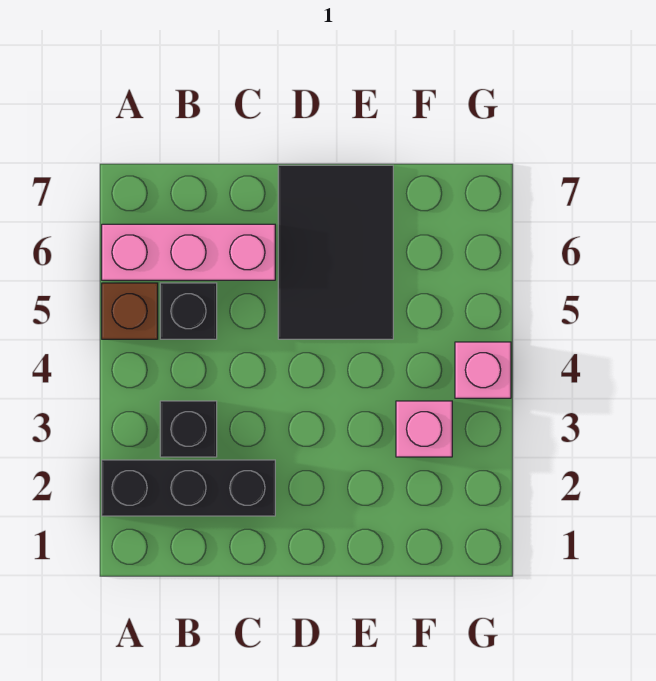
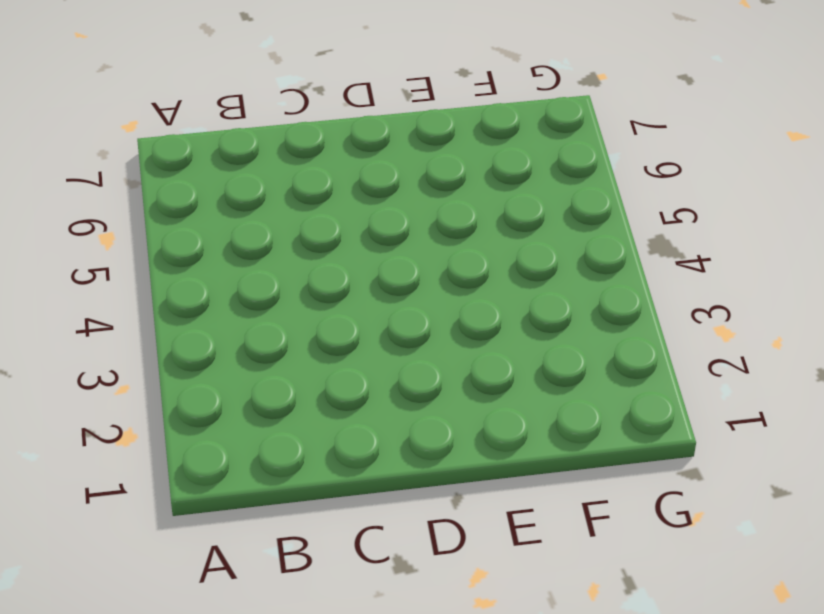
none -> black brick A2:C2 level 1
none -> brown brick A5 level 1

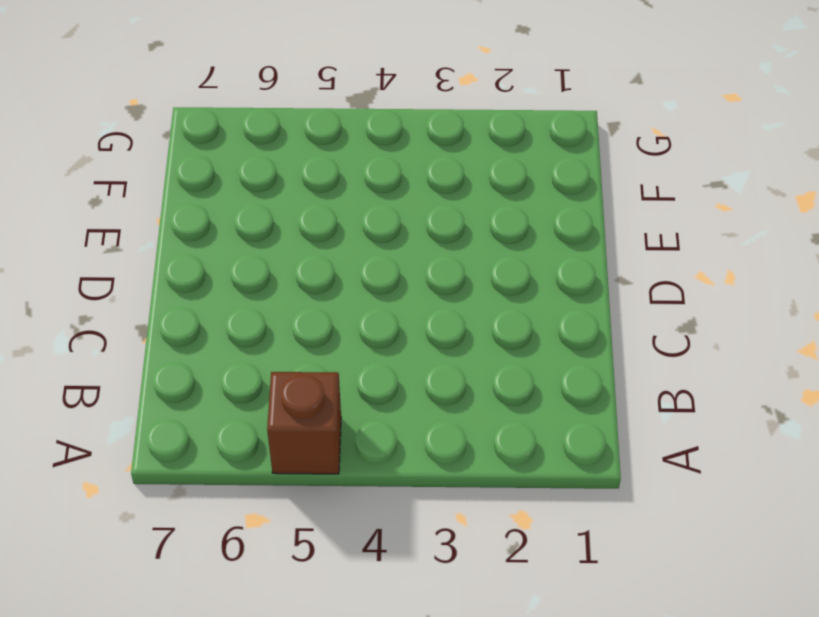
none -> black brick A2:C2 level 1
none -> pink brick A6:C6 level 1

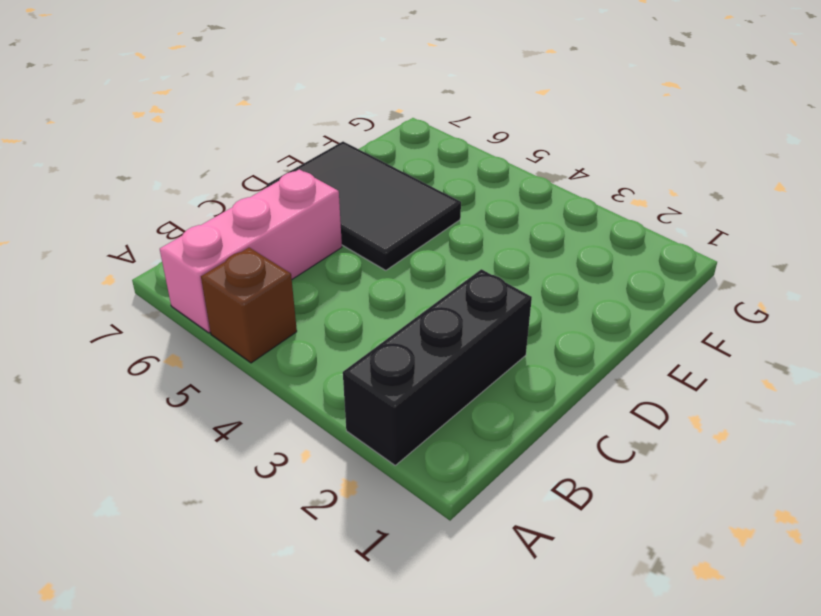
none -> black brick B3 level 1
none -> black brick B5 level 1

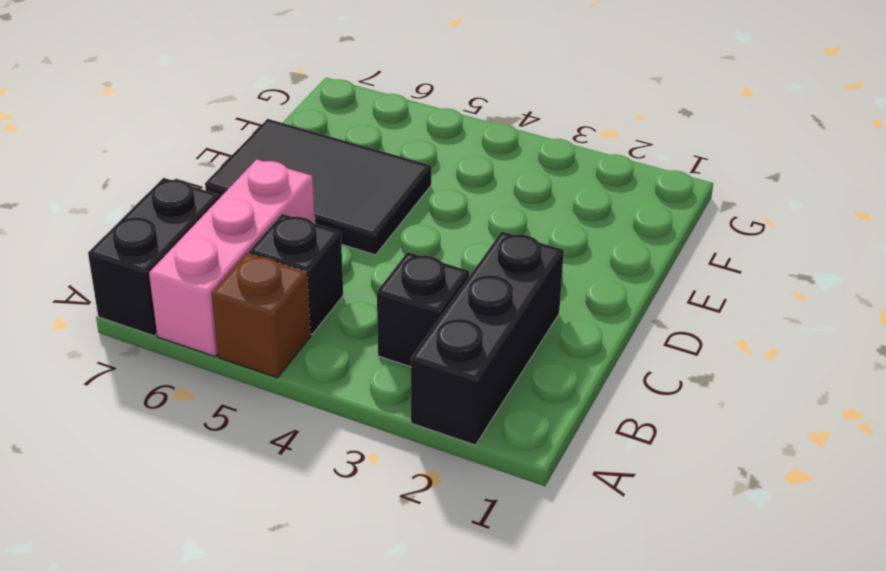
black brick A7:B7 level 1 -> none
none -> pink brick F3 level 1
none -> pink brick G4 level 1

